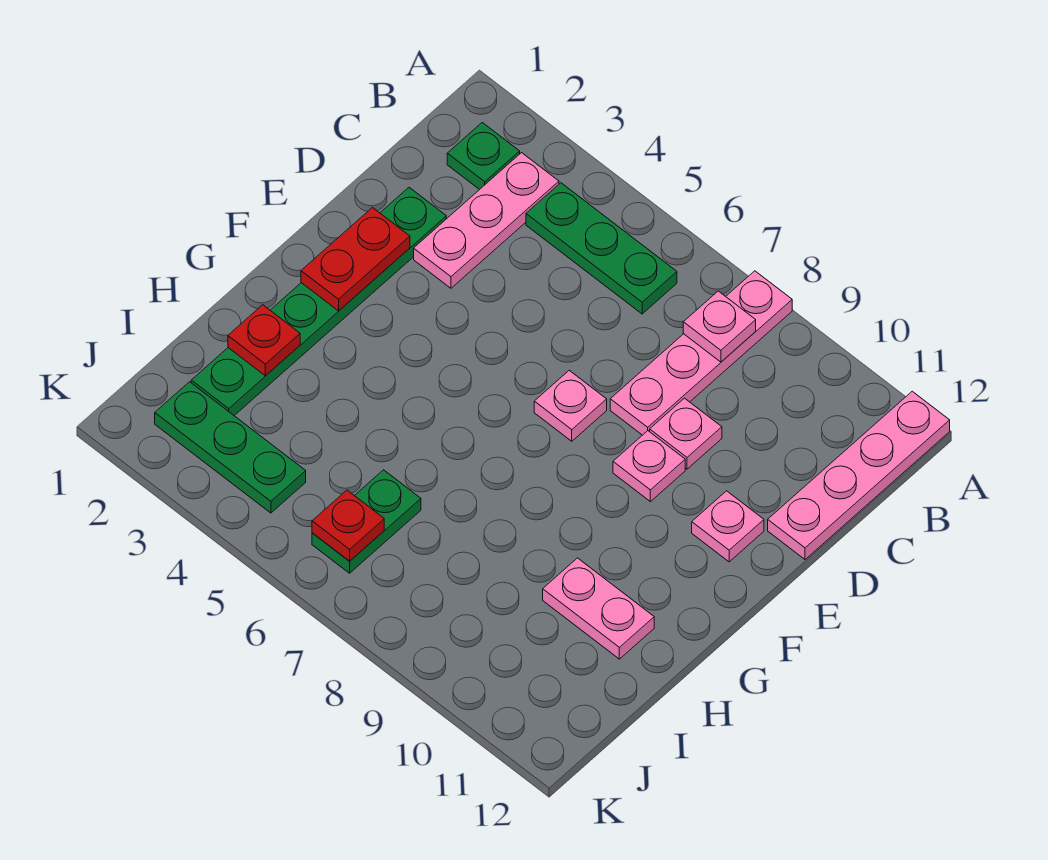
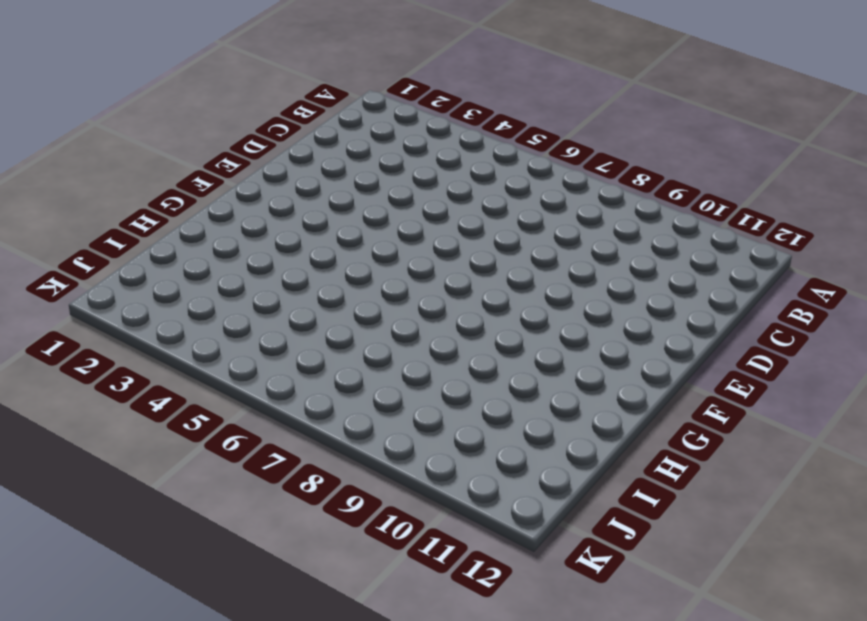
none -> pink plate A8:D8 level 1
none -> pink plate A12:D12 level 1
none -> green plate B2 level 1

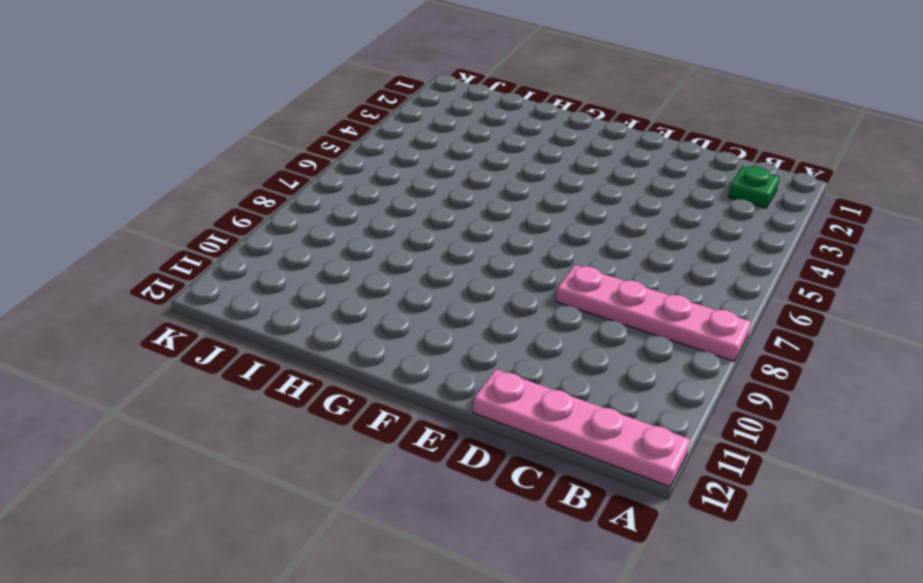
none -> pink plate B3:D3 level 1
none -> green plate B4:B6 level 1
none -> green plate D2:I2 level 1

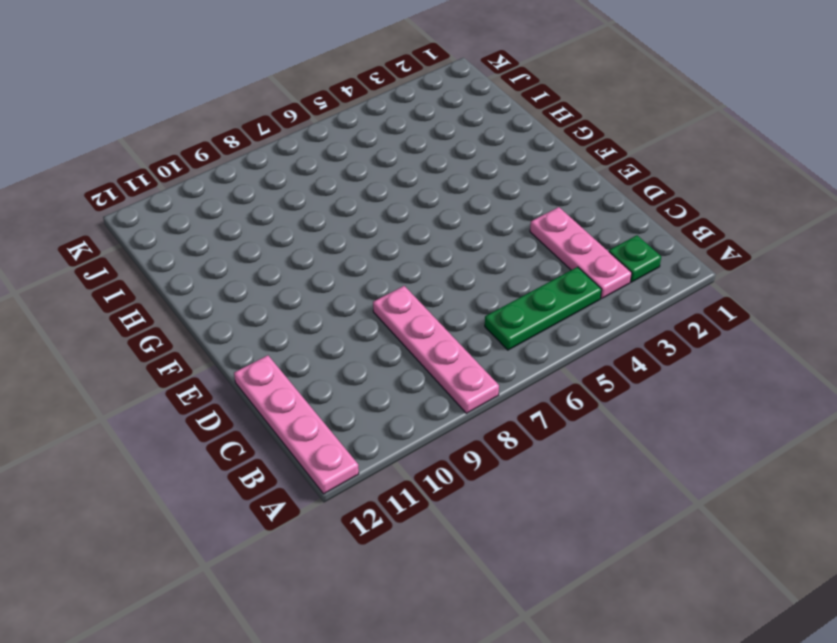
none -> green plate D2:I2 level 1
none -> pink plate D9 level 1
none -> pink plate E7 level 1

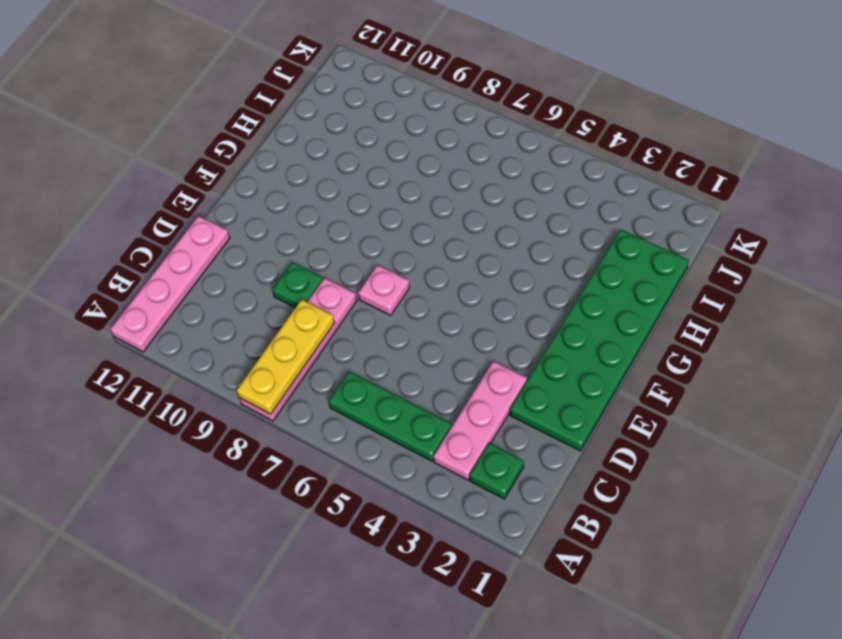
yellow plate A8:C8 level 2 -> pink plate B8 level 2
green plate D1:I2 level 1 -> green plate D2:I2 level 1
green plate D9 level 1 -> pink plate D9 level 1
none -> pink plate E9 level 1
none -> pink plate E11 level 1
none -> pink plate H10:H11 level 1

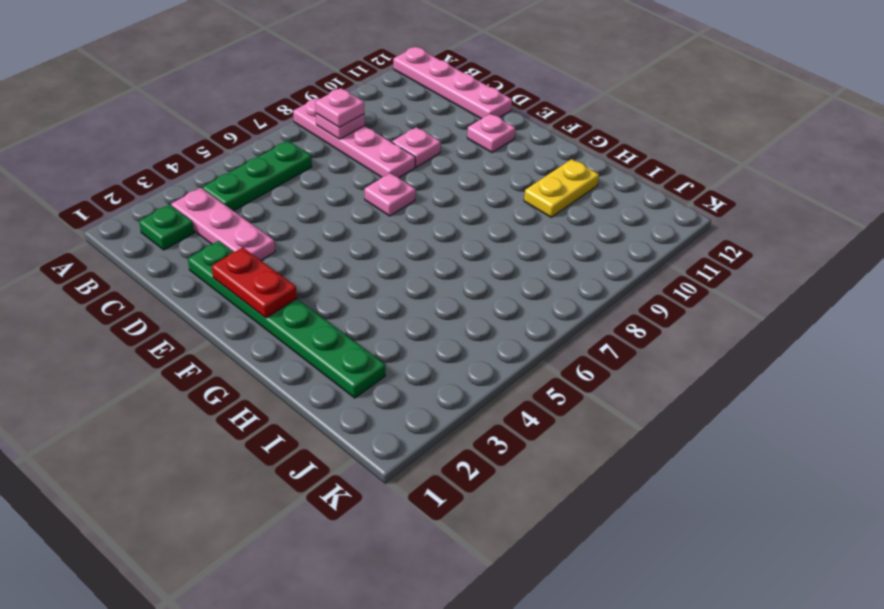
pink plate B8 level 3 -> pink plate E9 level 1
yellow plate H10:H11 level 1 -> pink plate H10:H11 level 1
none -> green plate I6:J6 level 1
none -> green plate J2:J4 level 1
none -> red plate H2 level 2

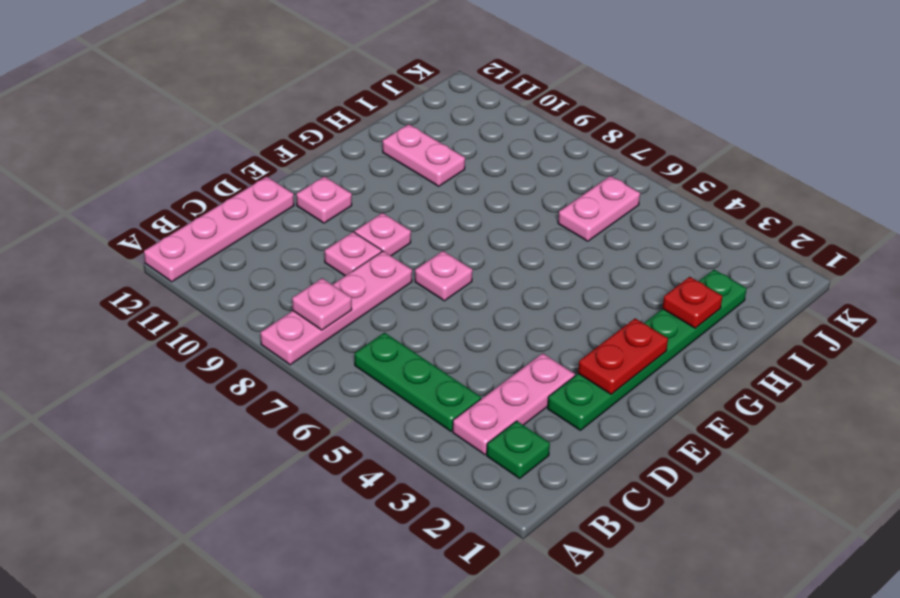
pink plate I6:J6 level 1 -> green plate I6:J6 level 1
none -> green plate J2:J4 level 1
none -> red plate J6 level 2

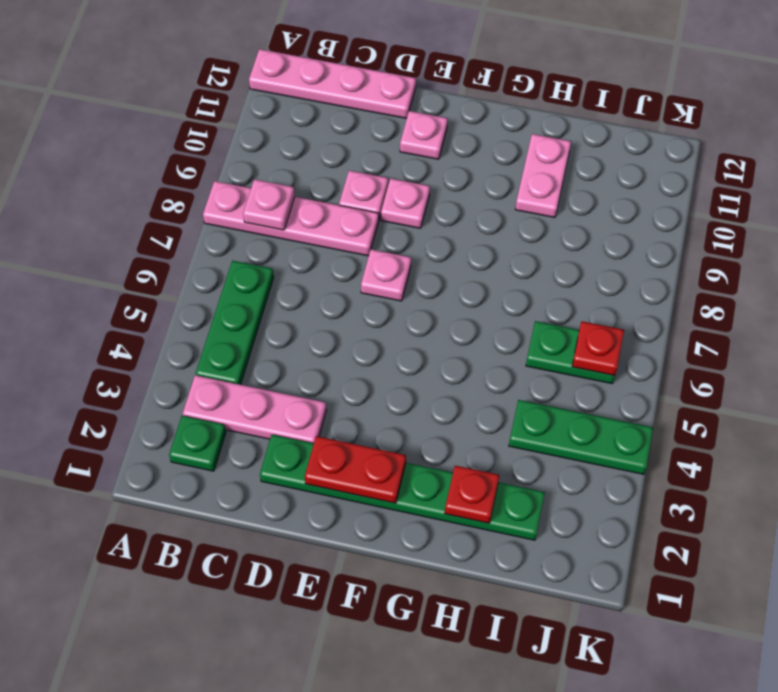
green plate I4:K4 level 1 -> green plate J2:J4 level 1

